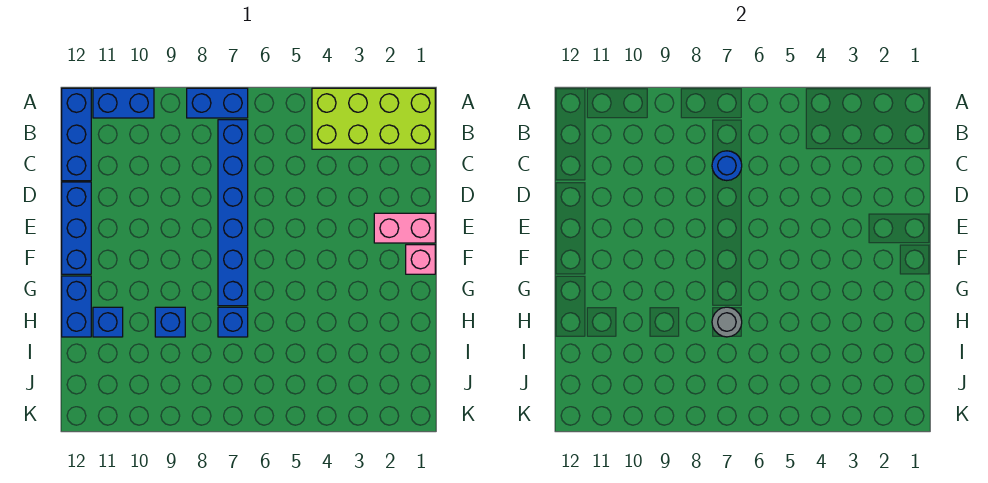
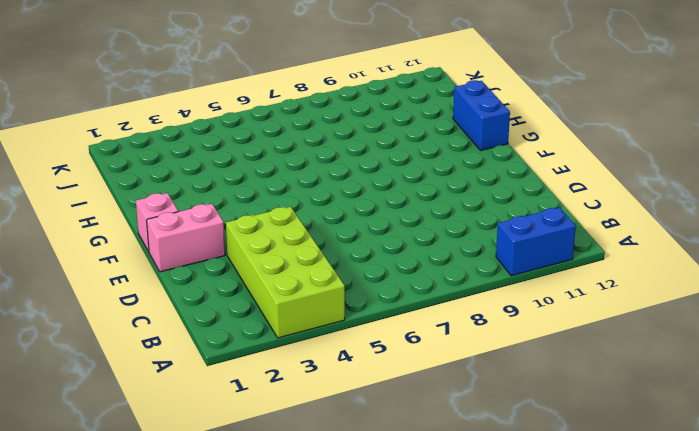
lime brick A3:D4 level 1 -> lime brick A1:B4 level 1
none -> blue brick A7:A8 level 1
none -> blue brick A12:C12 level 1
none -> blue brick B7:G7 level 1

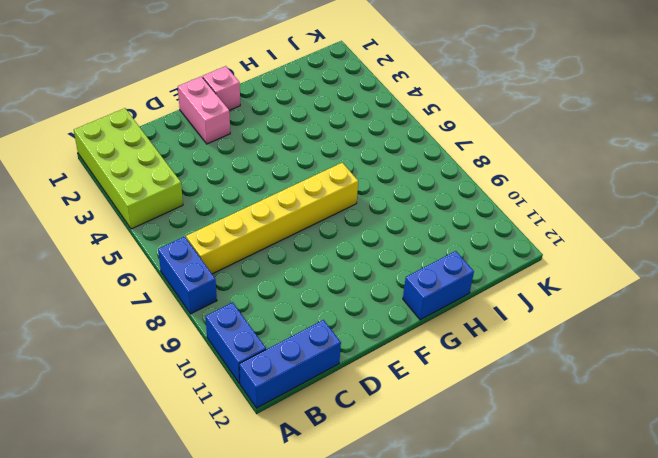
yellow brick B7:G7 level 1 -> blue brick B7:G7 level 1
none -> blue brick D12:F12 level 1
none -> blue brick H7 level 1
none -> blue brick H9 level 1

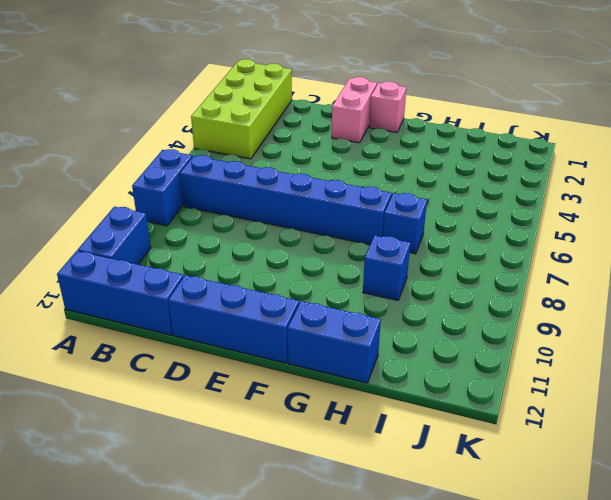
none -> blue brick H11 level 1
none -> blue round brick C7 level 2
none -> grey round brick H7 level 2

